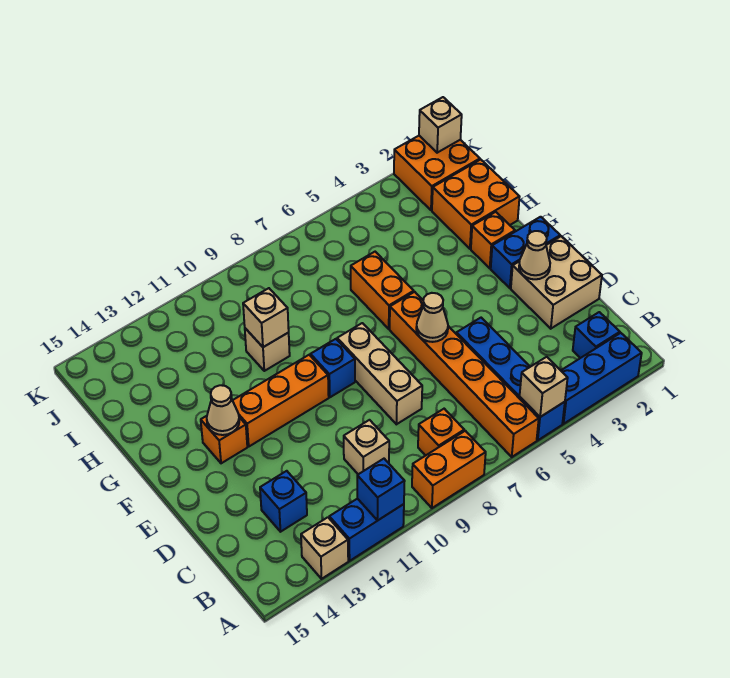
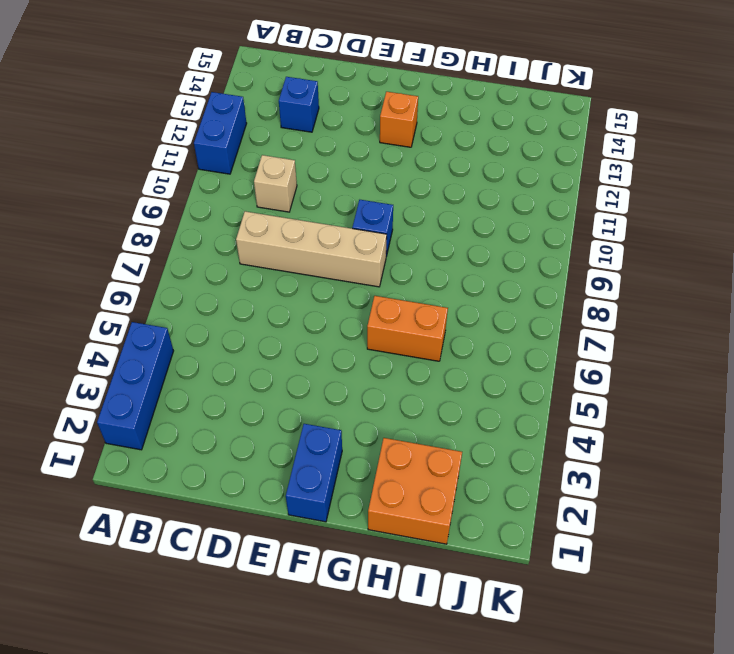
tan brick C8:F8 level 1 -> tan brick D8:F8 level 1
none -> blue brick A5:D5 level 1
none -> orange brick A6:F6 level 1
none -> orange brick A8:A9 level 1

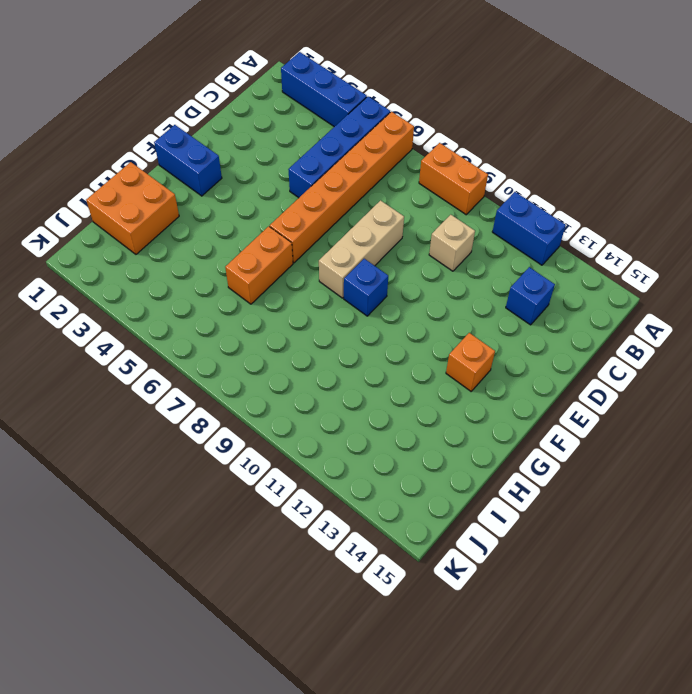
none -> tan brick A13 level 1
none -> blue brick B2 level 1
none -> orange brick B8 level 1

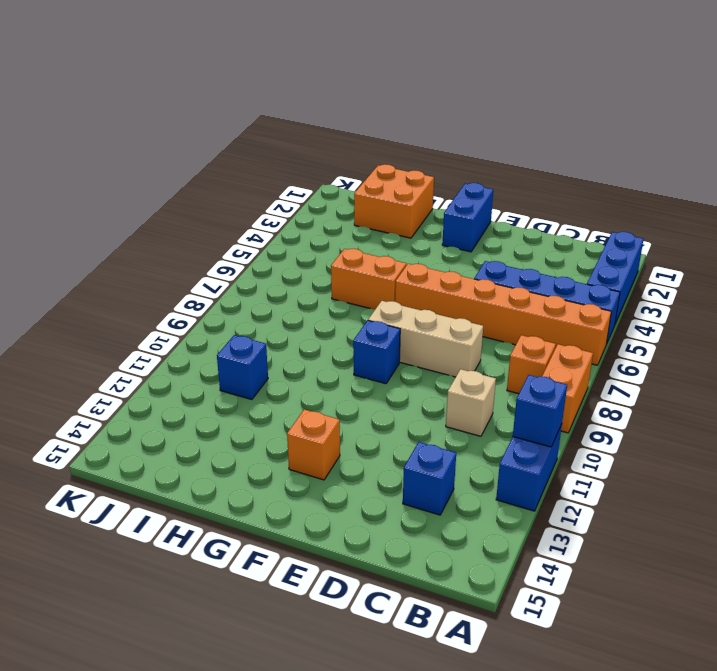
blue brick I11 level 1 -> blue brick B2 level 1
none -> tan brick A13 level 1
none -> tan brick D1:E2 level 1
none -> orange brick F10:F12 level 1

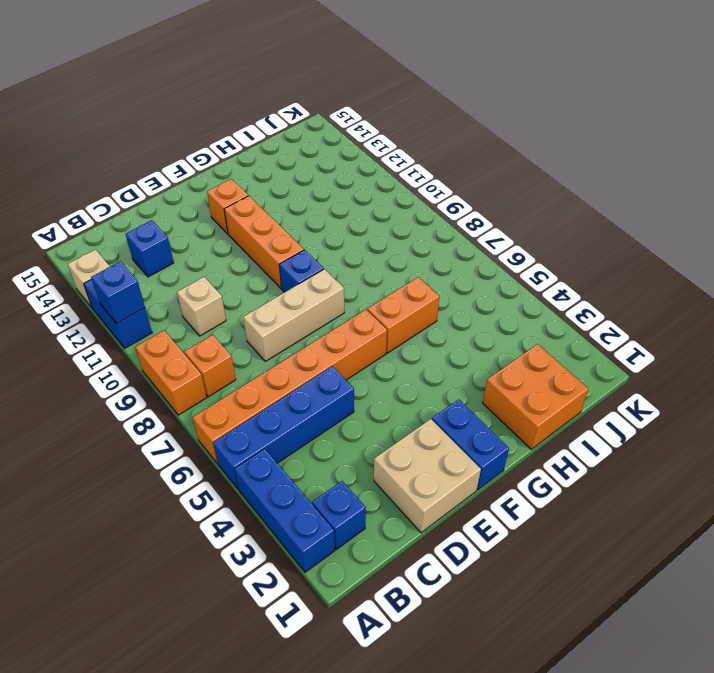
none -> orange brick G2 level 1
none -> tan brick H10 level 1
none -> orange brick J1:K2 level 1

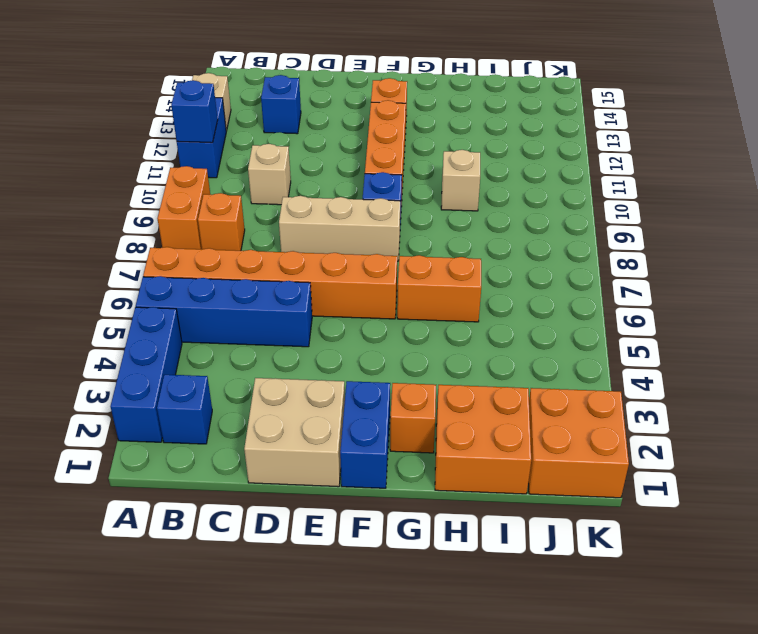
none -> tan brick A5 level 2
none -> tan cone E2 level 2
none -> tan cone E6 level 2

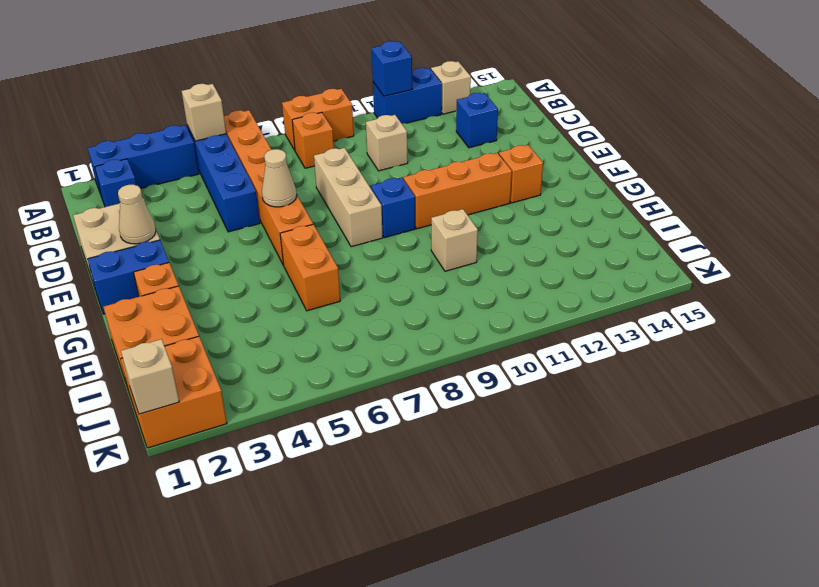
none -> tan cone F13 level 2
none -> tan brick H10 level 2

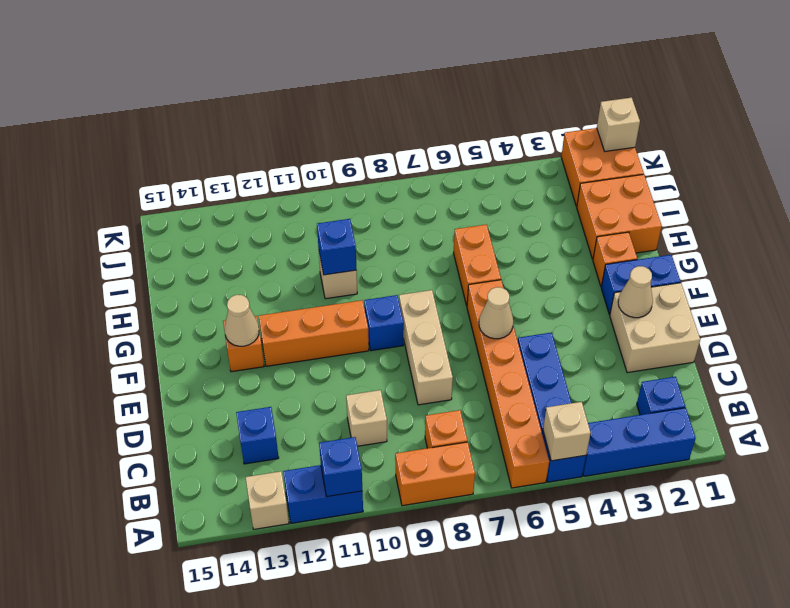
blue brick H10 level 2 -> tan brick H10 level 2

